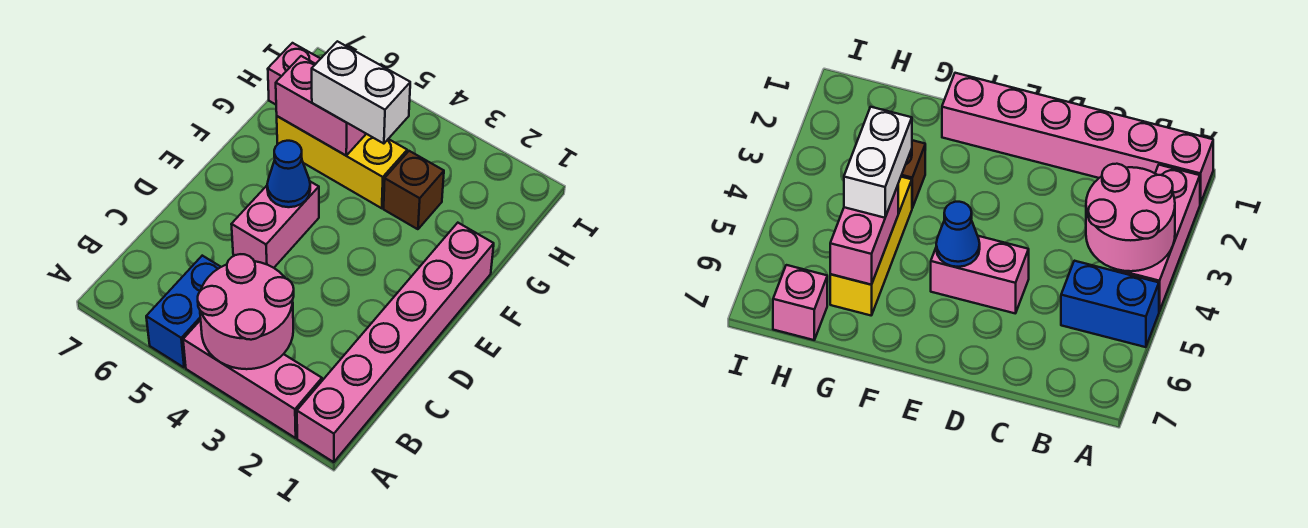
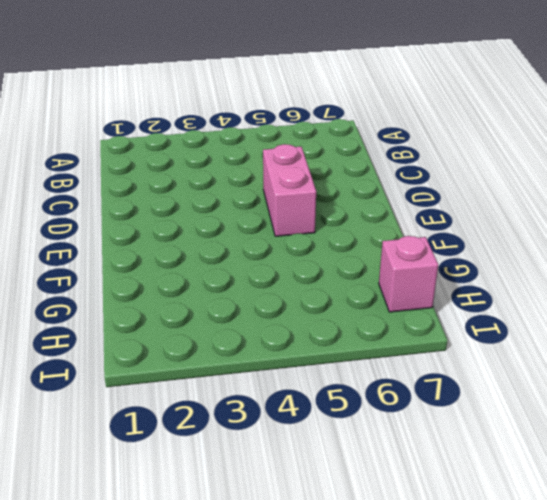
none -> pink brick A1:F1 level 1
none -> pink brick A2:A4 level 1

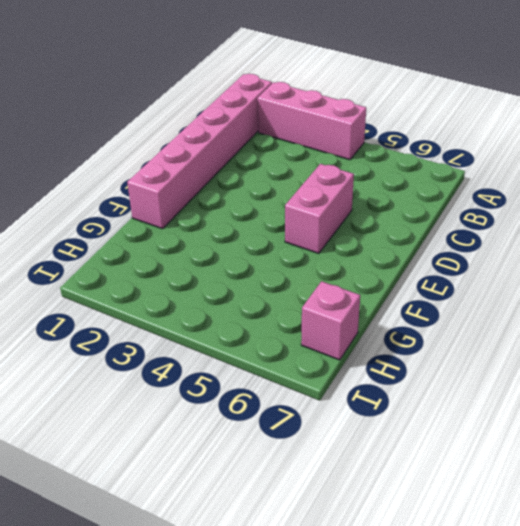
none -> blue brick A5:B5 level 1
none -> brown brick G3 level 1

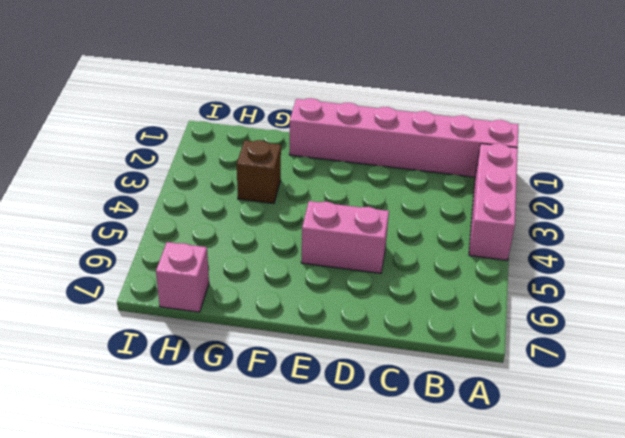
none -> blue brick A5:B5 level 1
none -> yellow brick G4:G6 level 1

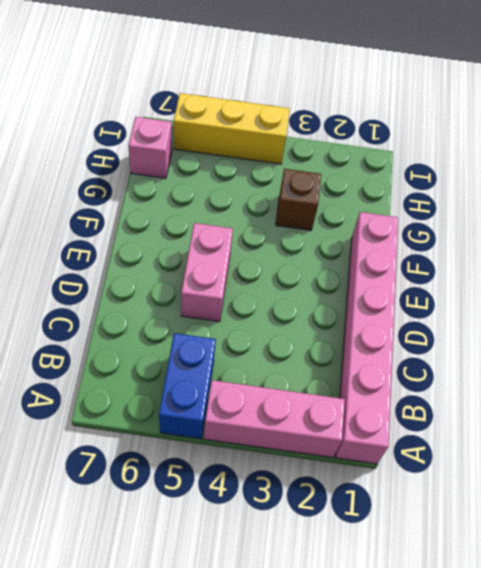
yellow brick I4:I6 level 1 -> yellow brick G4:G6 level 1
none -> pink round brick A3:B4 level 2
none -> blue cone E5 level 2

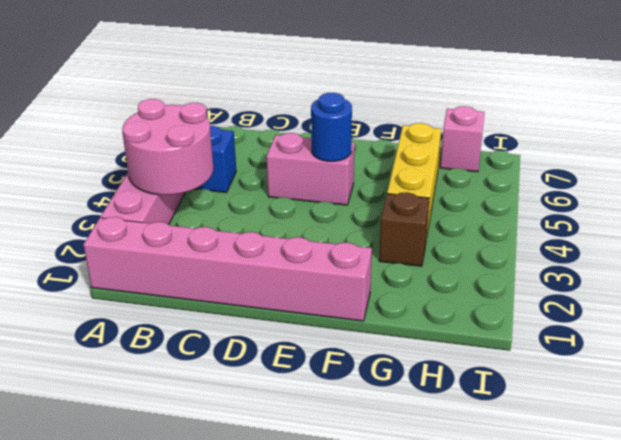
blue round brick E5 level 2 -> blue cone E5 level 2
none -> pink brick G5:G6 level 2
none -> white brick G4:G5 level 3

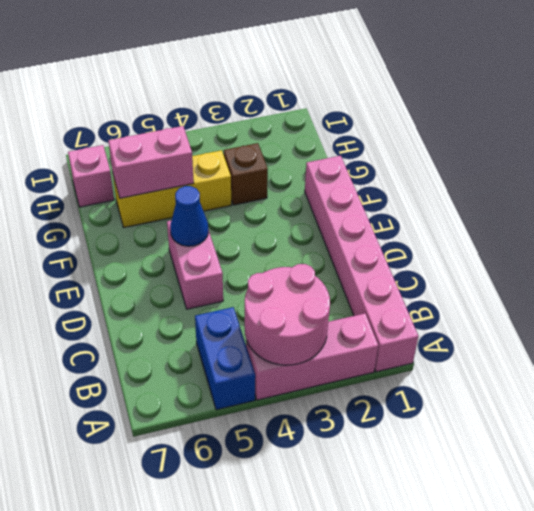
none -> white brick G4:G5 level 3

